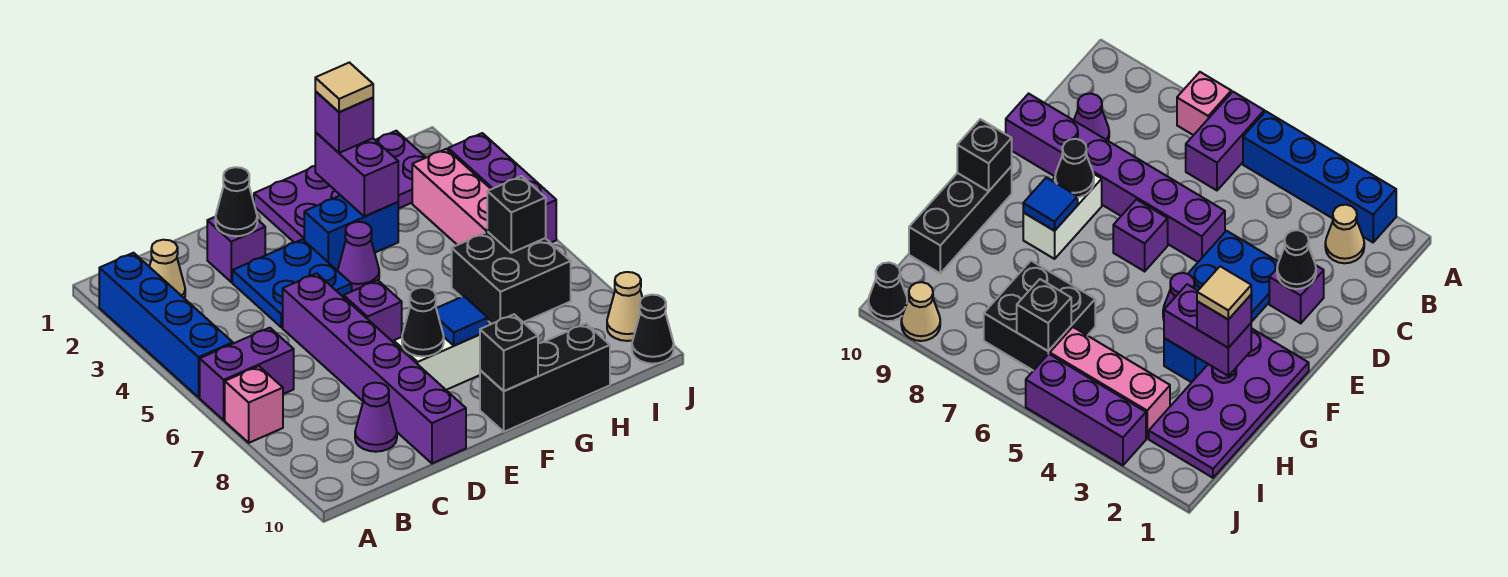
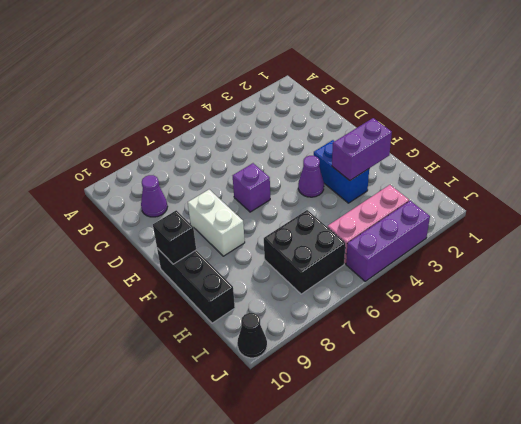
none -> blue brick A2:A5 level 1
none -> purple brick A6:B6 level 1
none -> pink brick A7 level 1

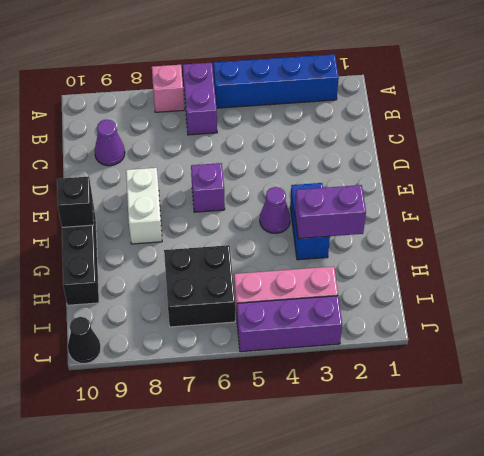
none -> tan cone B2 level 1
none -> purple brick D2 level 1
none -> blue plate D3:E4 level 1

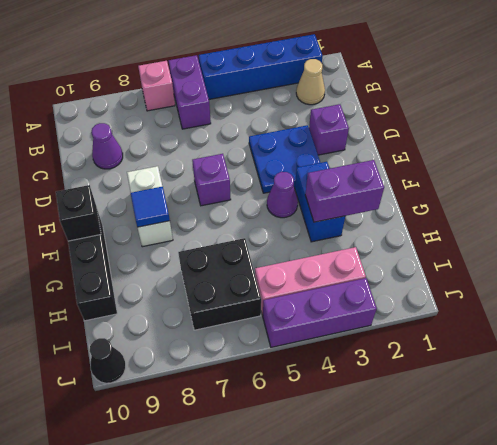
none -> purple brick D5:D10 level 1
none -> purple plate F1:I2 level 1
none -> tan cone J9 level 1

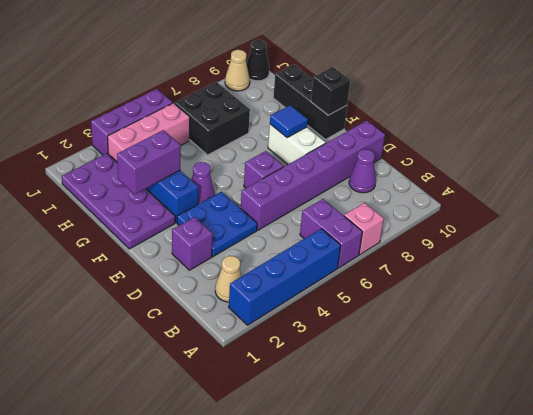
none -> black cone D2 level 2
none -> black cone E8 level 2
none -> black brick I6 level 2

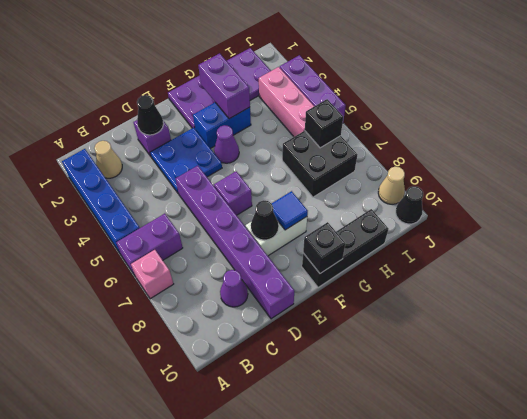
none -> purple brick G2 level 3
none -> tan tile G2 level 4

